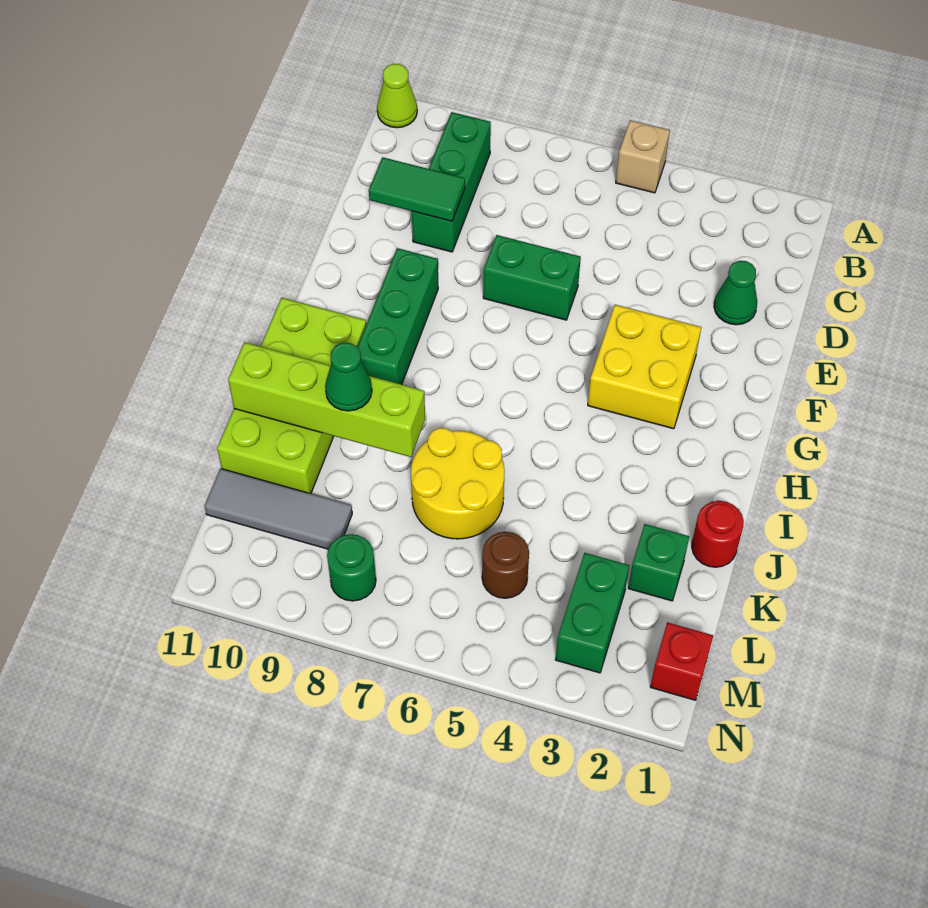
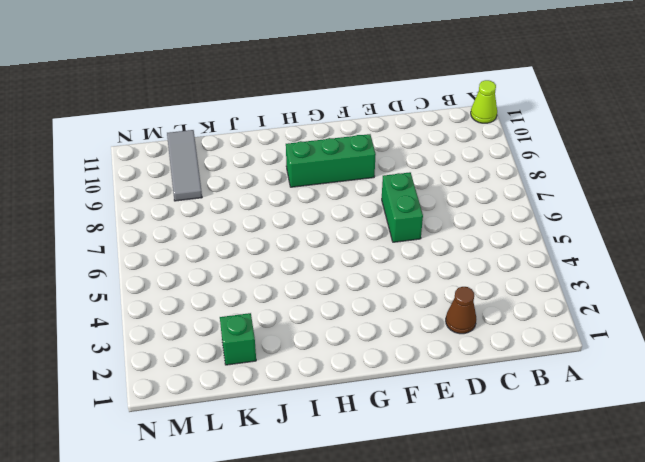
brown cone D2 level 1 -> green cone D2 level 1
none -> tan brick A5 level 1
none -> green brick B9:D9 level 1
none -> yellow brick F3:G4 level 1

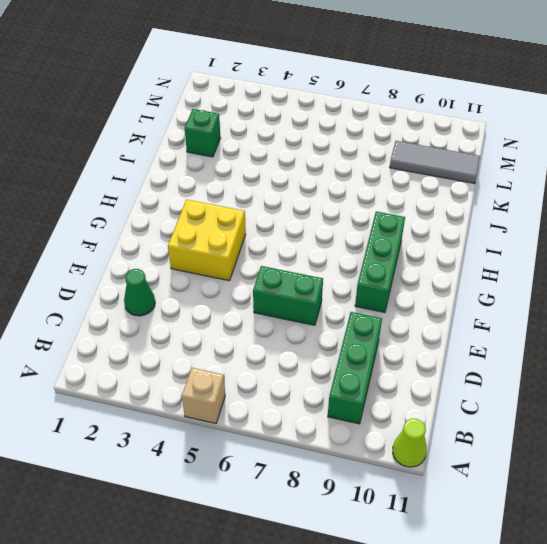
none -> lime brick H10:K11 level 1
none -> red round brick J1 level 1
none -> yellow round brick J6:K7 level 1

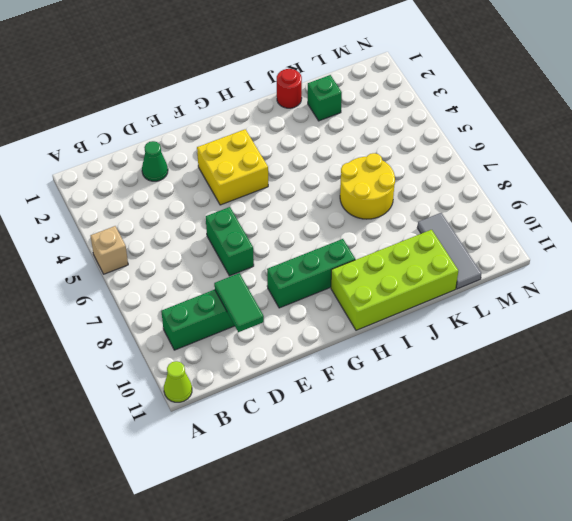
none -> green brick L3:M3 level 1
none -> brown round brick L5 level 1
none -> red brick M1 level 1

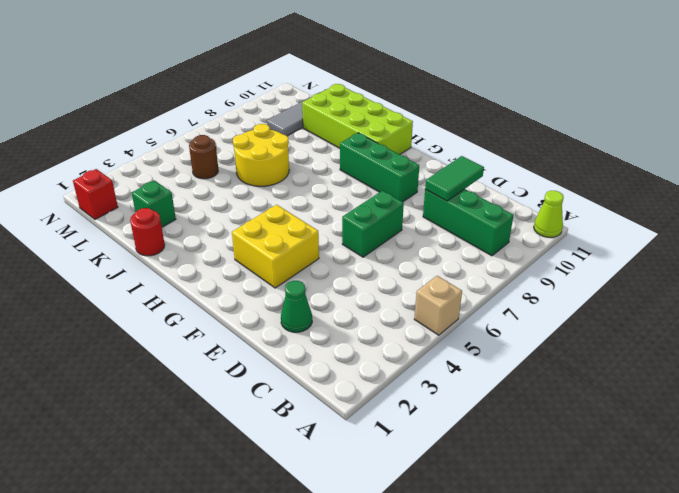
none -> green brick L3:M3 level 1
none -> green round brick M8 level 1
none -> lime brick J8:J11 level 2

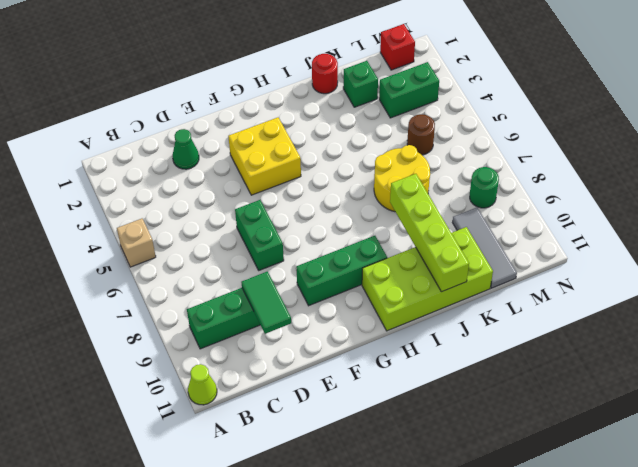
none -> green cone J9 level 3

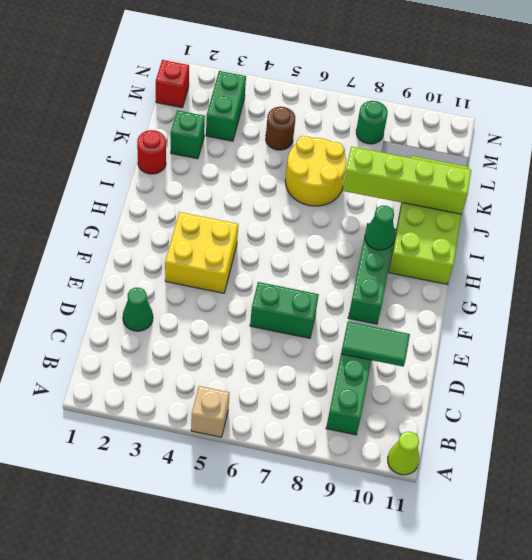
green cone H9 level 2 -> green cone J9 level 3

